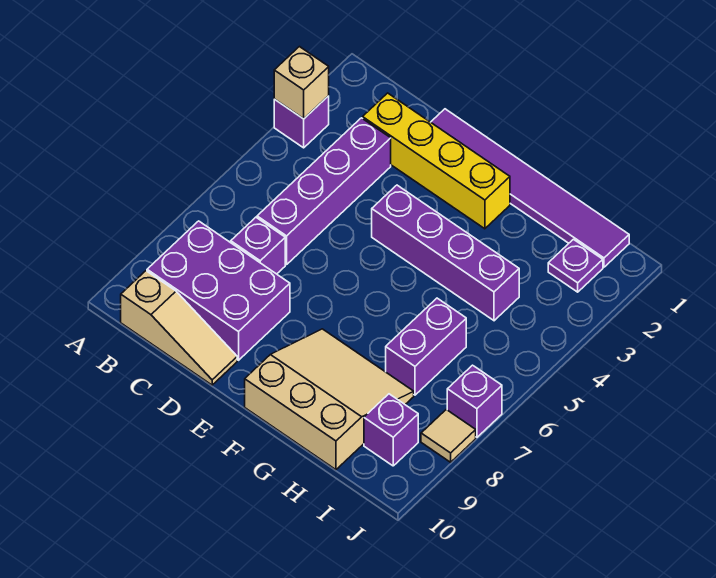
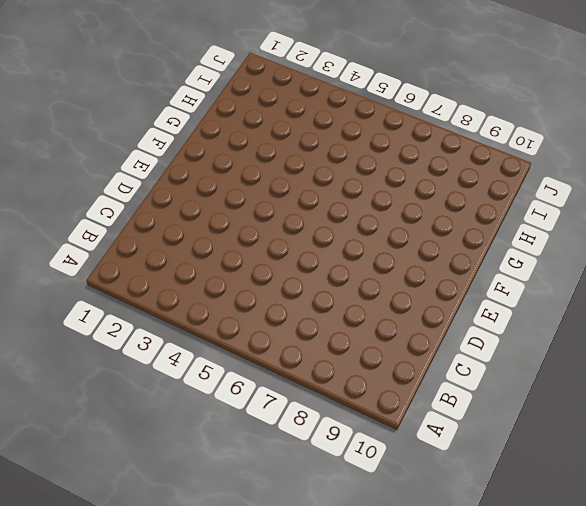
none -> purple brick A3 level 1
none -> purple brick B8:D9 level 1
none -> tan slope B10:D10 level 1 top B

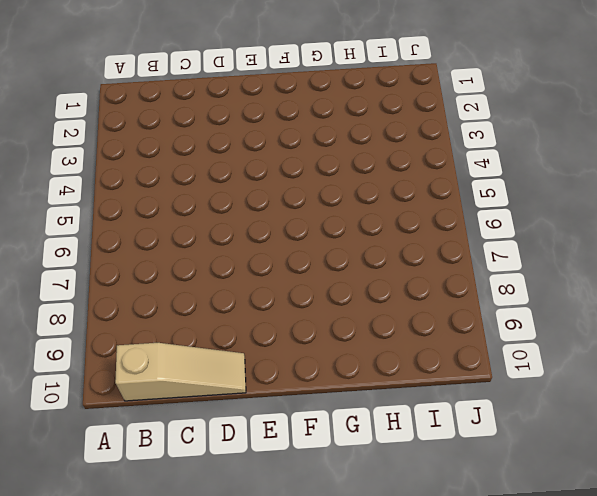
none -> purple brick A3 level 1
none -> purple brick B8:D9 level 1
none -> yellow brick C2:F2 level 1

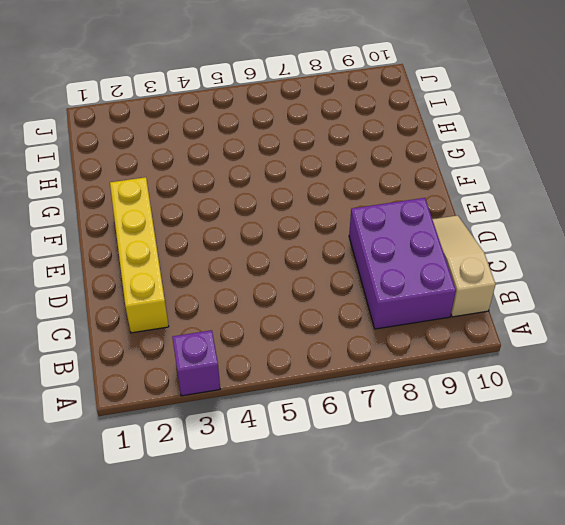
none -> purple brick C3:C6 level 1
none -> purple brick C7 level 1
none -> purple tile D1:I1 level 1

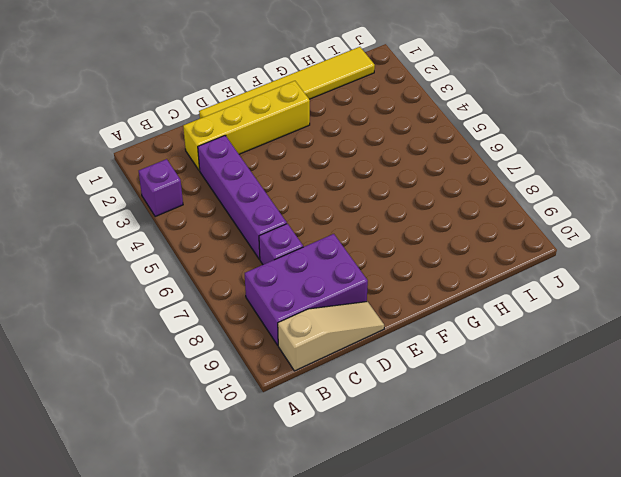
yellow tile D1:I1 level 1 -> purple tile D1:I1 level 1
none -> purple brick E4:H4 level 1
none -> tan slope F8:H10 level 1 top 10
none -> purple brick H6:H7 level 1

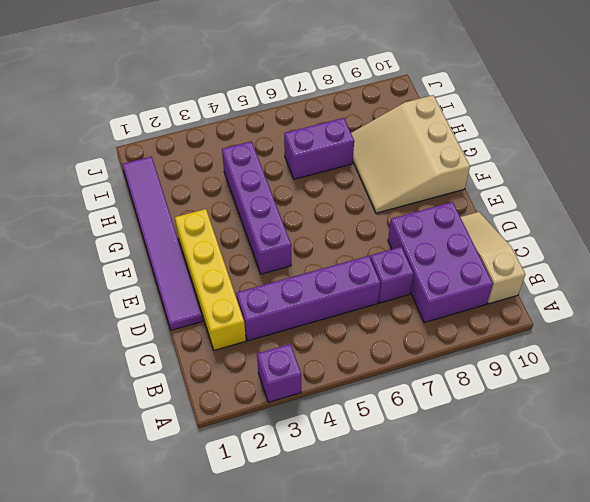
none -> purple plate I2 level 1
none -> purple brick I9 level 1
none -> purple brick J7 level 1

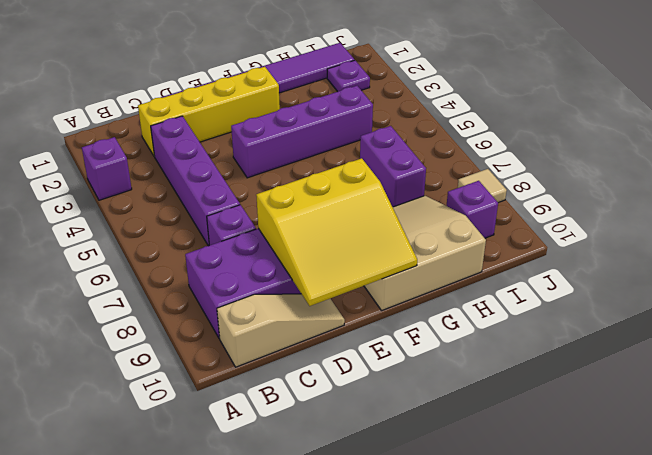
yellow slope D8:F10 level 2 top 8 -> none
none -> purple brick J7 level 1
none -> tan brick A3 level 2

